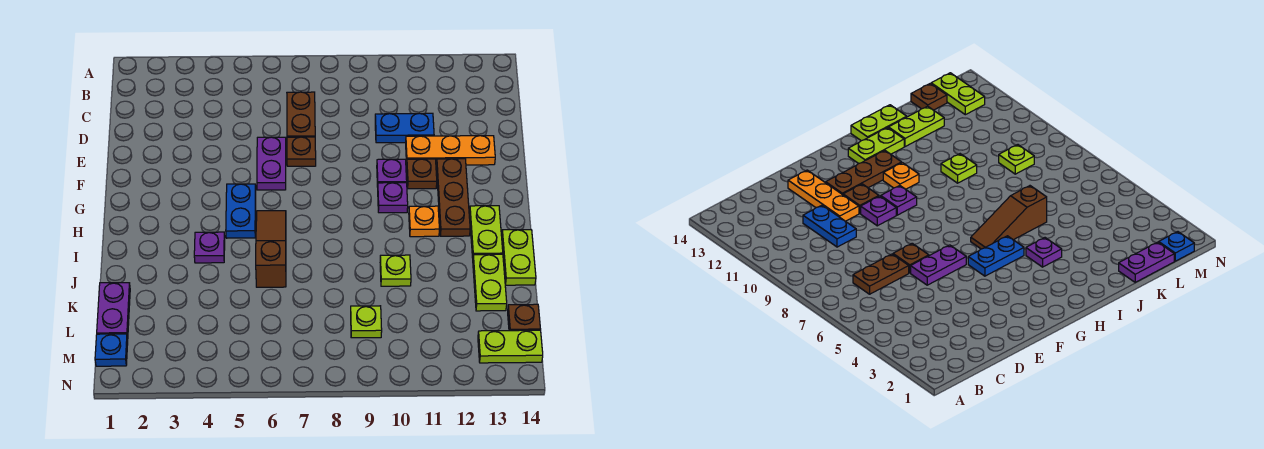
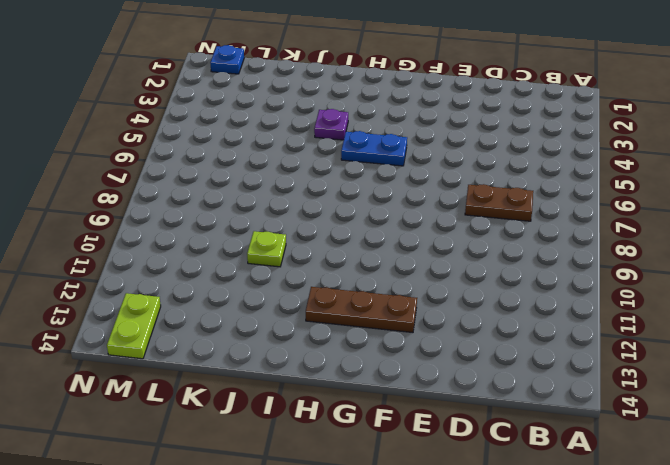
none -> blue plate D10:D11 level 1
none -> purple plate E6:F6 level 1
none -> brown plate E7 level 1

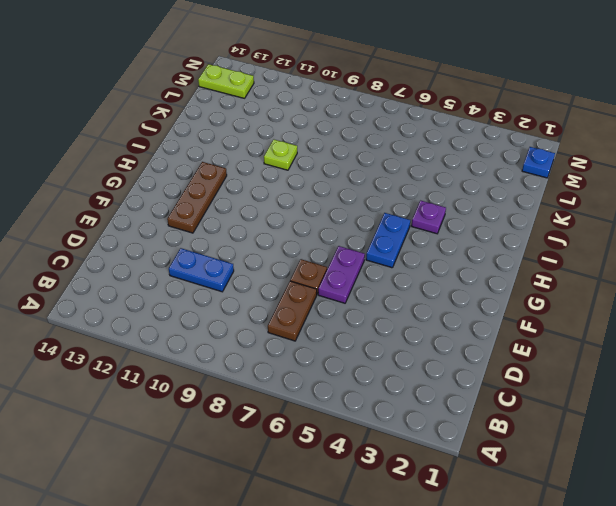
none -> orange plate E11:E13 level 1
none -> purple plate F10 level 1
none -> brown plate F11 level 1

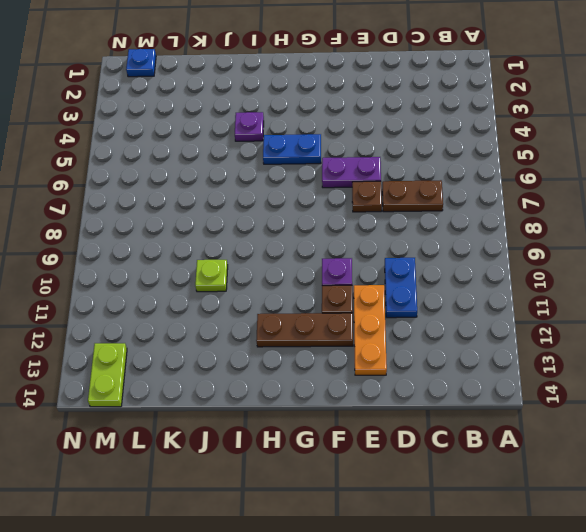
none -> purple plate G10 level 1
none -> brown slope H6:J6 level 1 top J
none -> orange plate H11 level 1

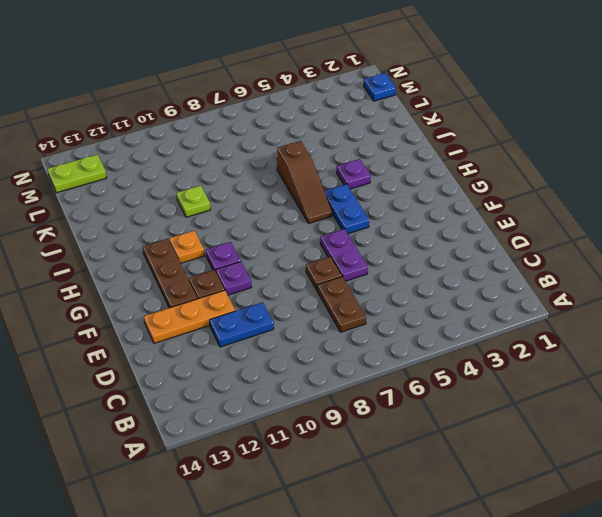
none -> lime plate H13:I13 level 1
none -> lime plate I14:J14 level 1
none -> lime plate J13:K13 level 1

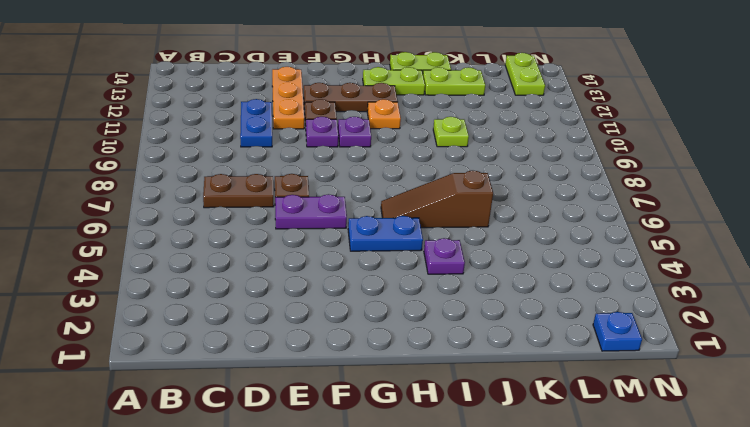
none -> purple plate K1:L1 level 1
none -> lime plate L9 level 1
none -> brown plate L14 level 1

